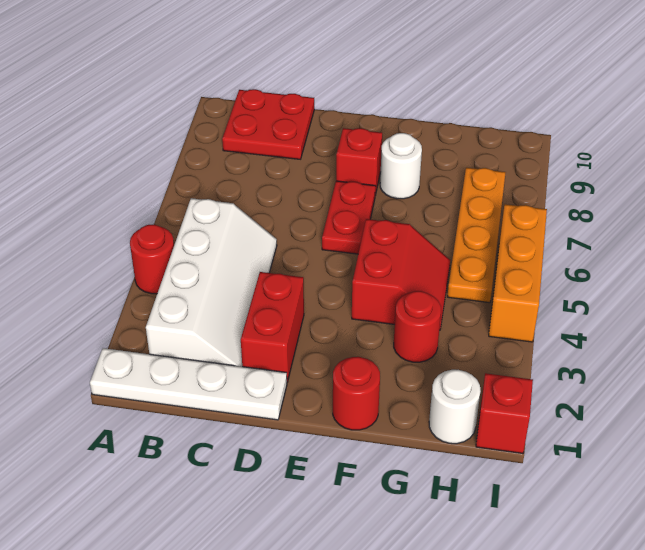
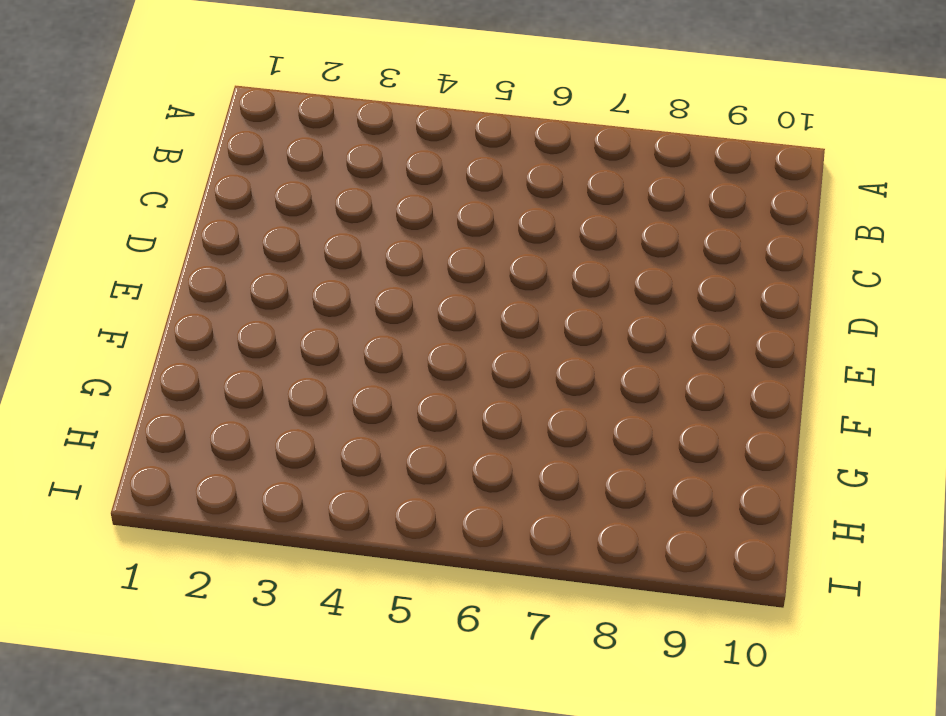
none -> white plate A1:D1 level 1
none -> red round brick A4 level 1
none -> white slope B2:C5 level 1 top B

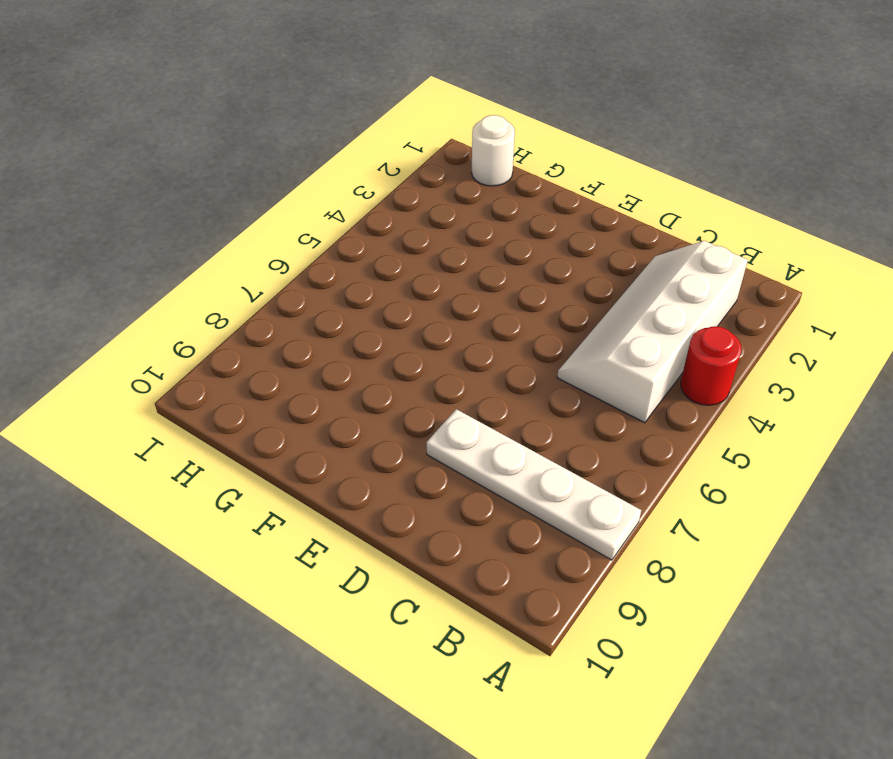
white plate A8:D8 level 1 -> white plate A1:D1 level 1
none -> red plate B9:C10 level 1
none -> red brick D2:D3 level 1
none -> red plate E6:E7 level 1

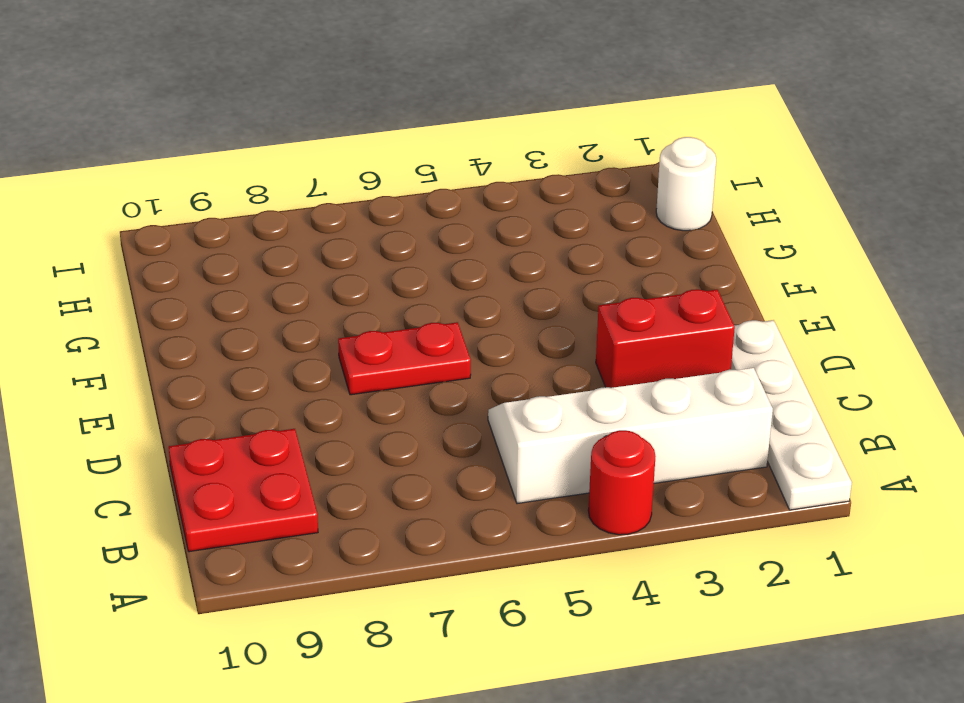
none -> red brick E8 level 1
none -> red round brick F1 level 1
none -> red slope F4:G5 level 1 top F

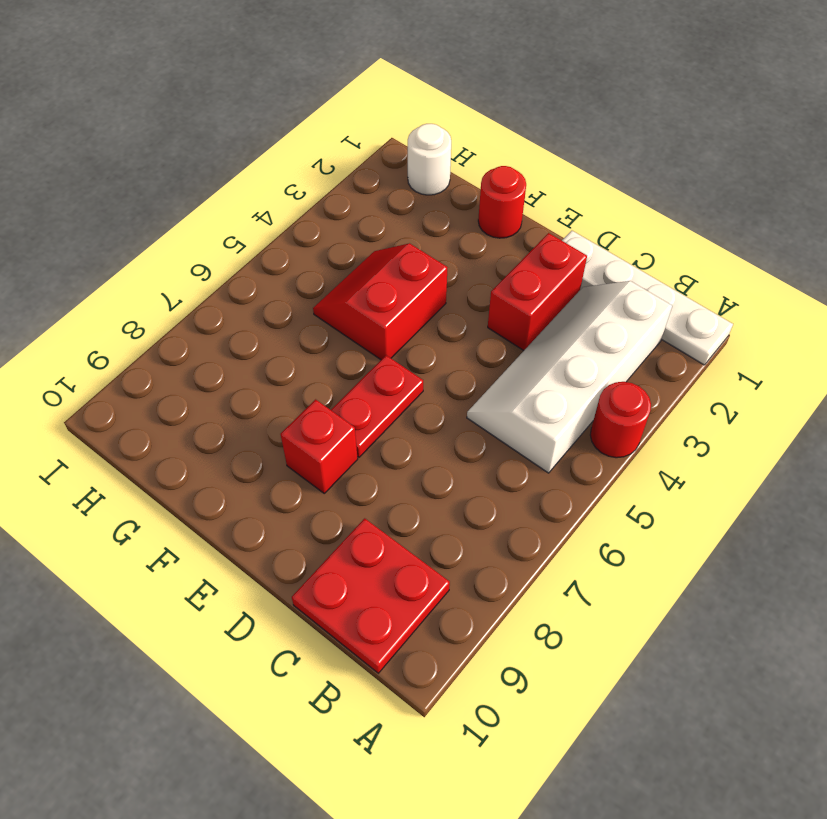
none -> white round brick F8 level 1
none -> red round brick G3 level 1
none -> orange plate H5:H8 level 1

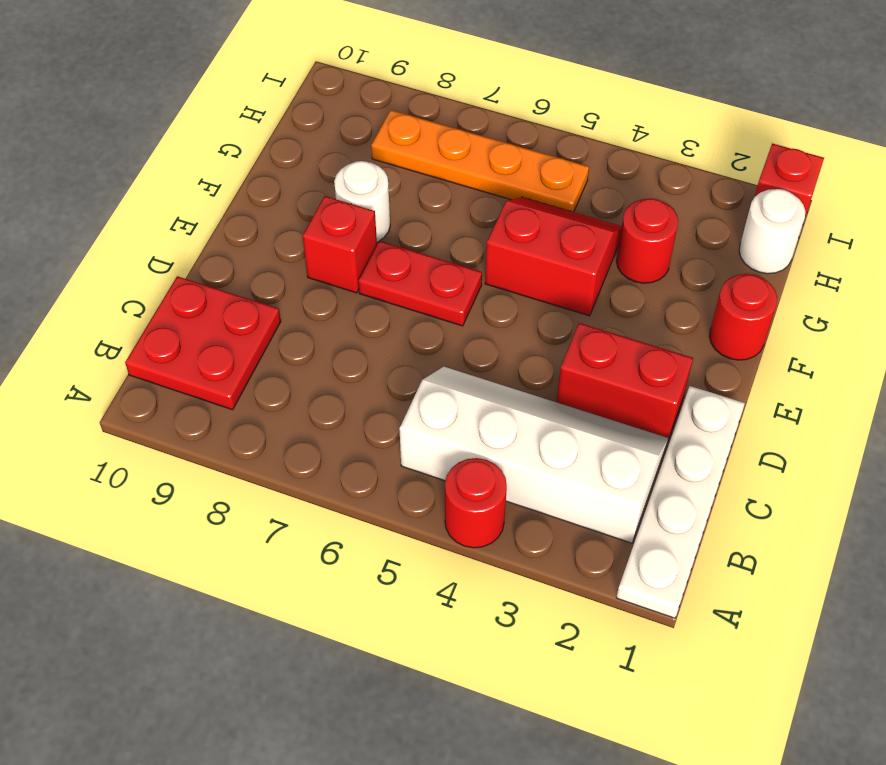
none -> orange brick I4:I6 level 1

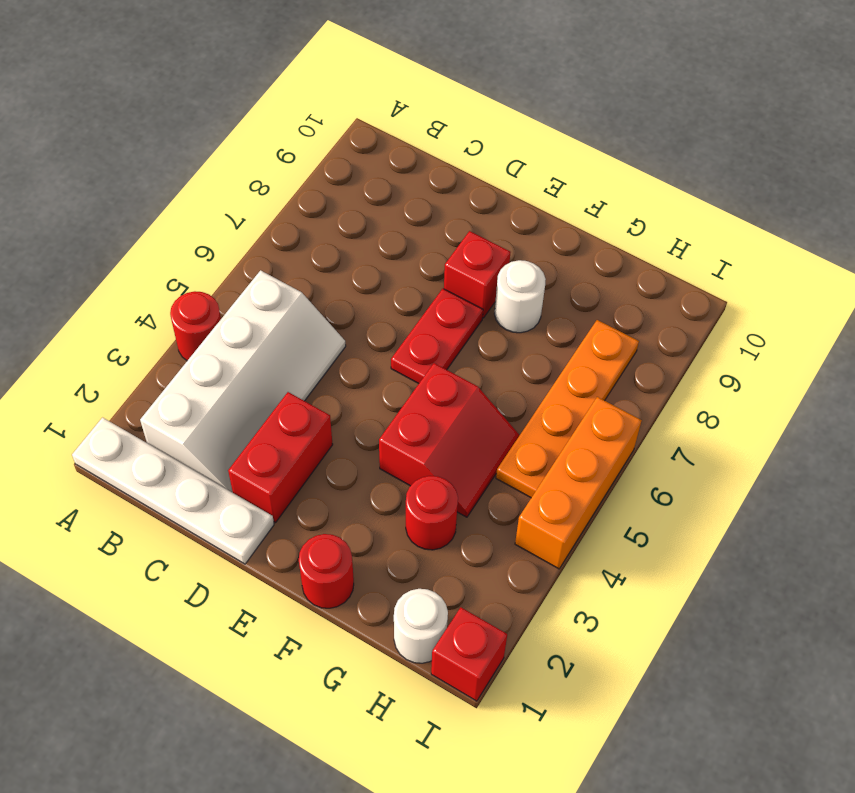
none -> red plate B9:C10 level 1

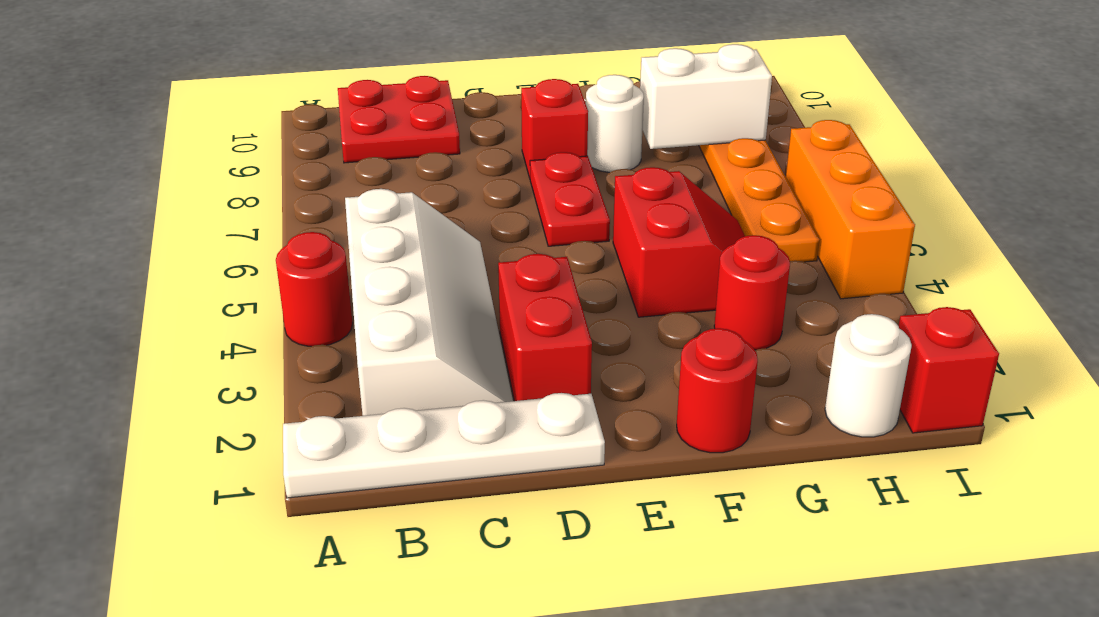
white brick G8:H8 level 2 -> none

